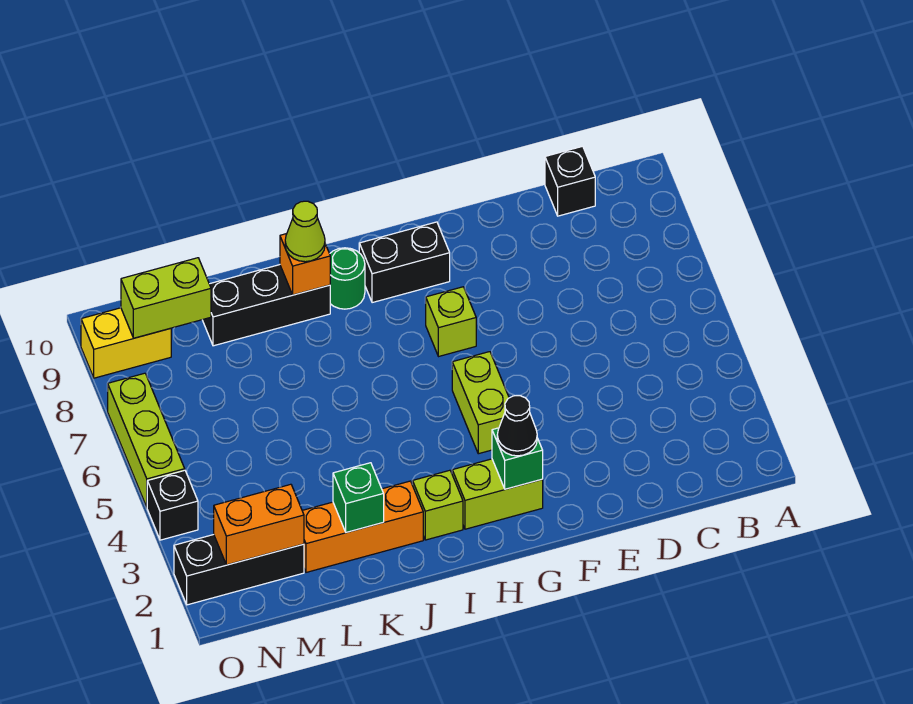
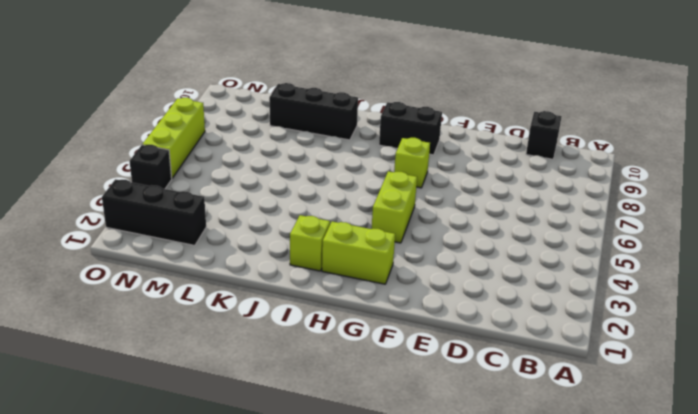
none -> green round brick I9 level 1
none -> orange brick J2:L2 level 1
none -> yellow brick N9:O9 level 1

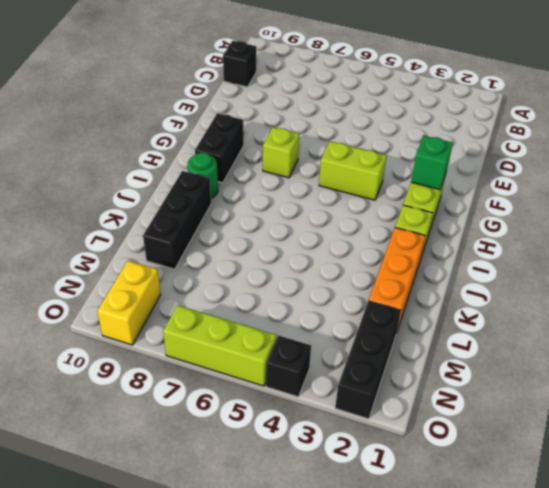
none -> orange brick J9 level 2
none -> green brick K2 level 2
none -> orange brick M2:N2 level 2

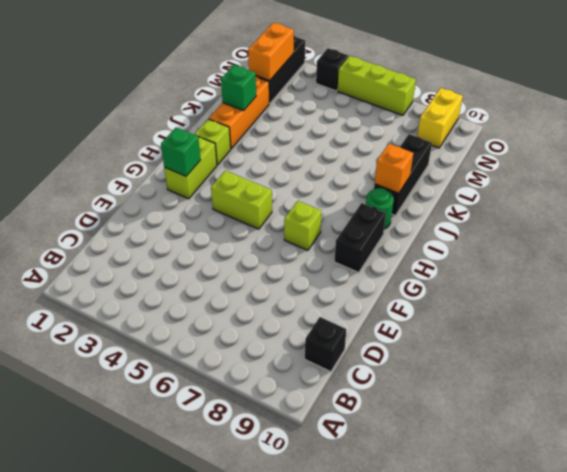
none -> lime brick M9:N9 level 2
none -> black cone G2 level 3
none -> lime cone J9 level 3

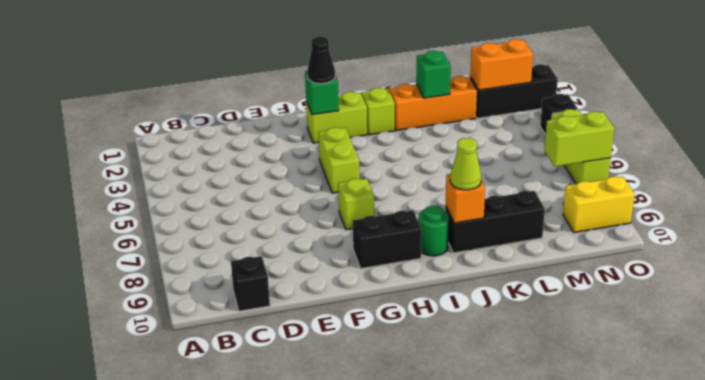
lime brick N7:O7 level 2 -> lime brick M9:N9 level 2

